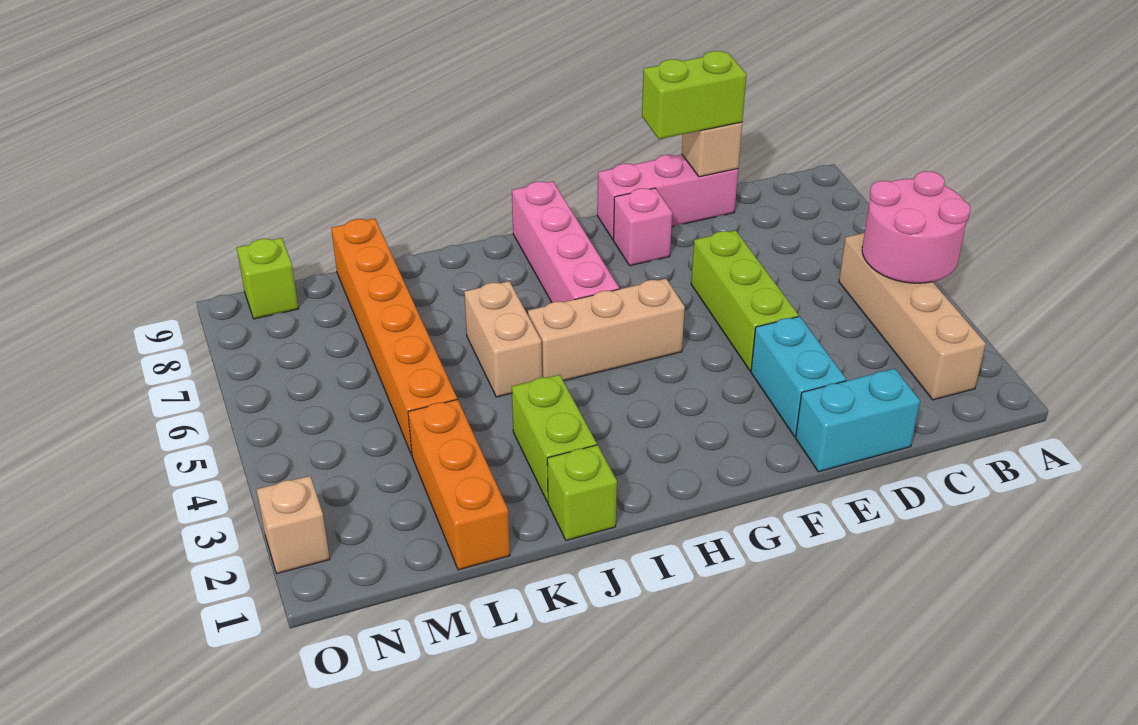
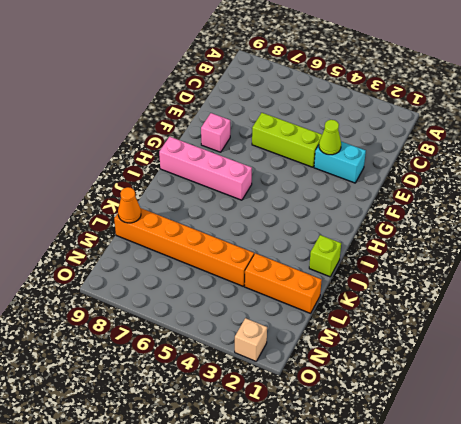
lime cone E3 level 2 -> none
orange cone L9 level 2 -> none
none -> tan brick B2:B5 level 1
none -> cyan brick D1:E1 level 1
none -> pink brick D9:F9 level 1

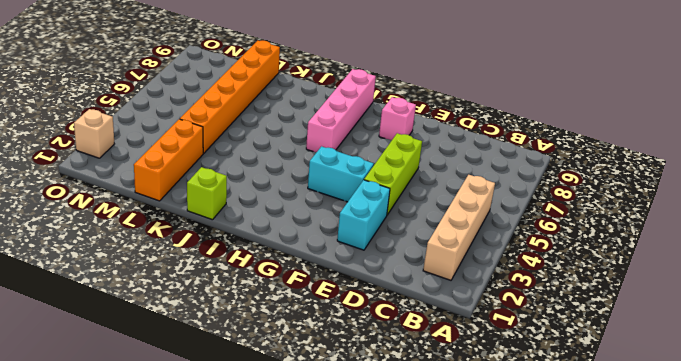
cyan brick F4:G4 level 1 -> cyan brick D1:E1 level 1
none -> pink brick D9:F9 level 1
none -> tan brick G5:I5 level 1
none -> lime brick J2:J3 level 1

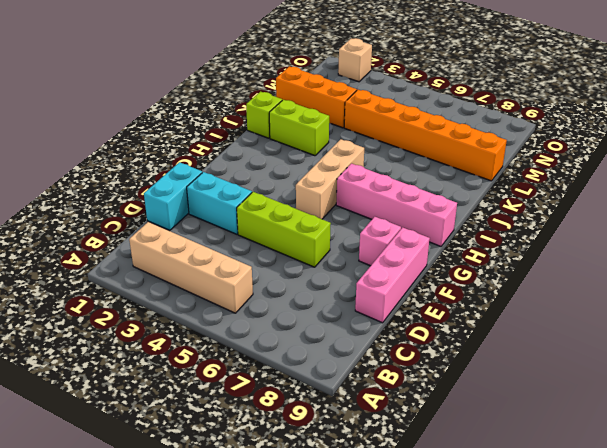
none -> tan brick J5:J6 level 1
none -> lime brick N9 level 1
none -> pink round brick A4:B5 level 2

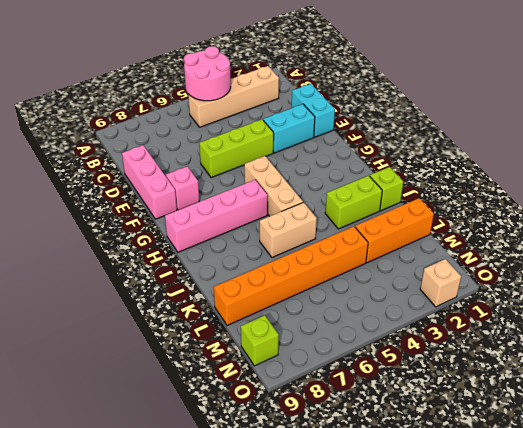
none -> tan brick D9 level 2
none -> lime brick D9:E9 level 3

